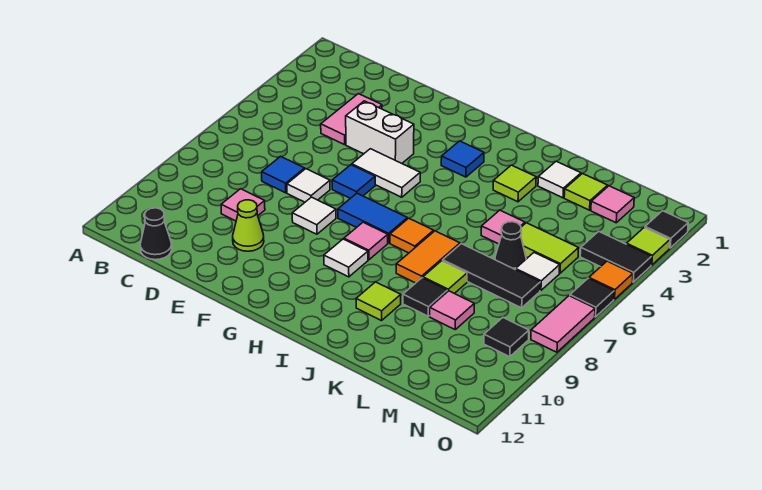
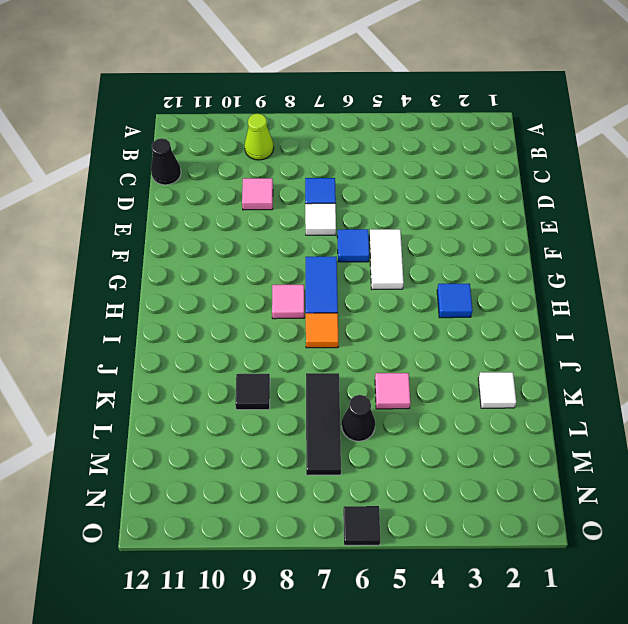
lime cone B9 level 1 -> lime cone E10 level 1
none -> pink tile D3:D4 level 1
none -> white brick E4:F4 level 1
none -> white tile F8 level 1
none -> white tile H9 level 1

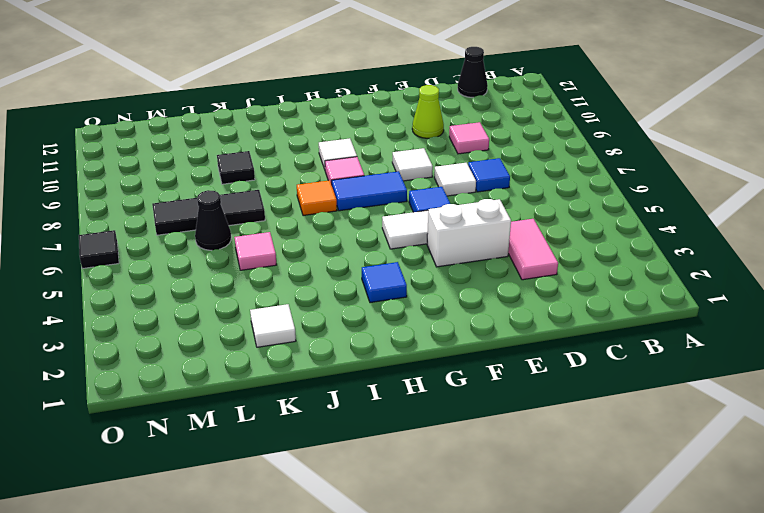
none -> lime tile J3 level 1
none -> orange tile J7:J8 level 1
none -> lime tile J10 level 1
none -> lime tile K8 level 1

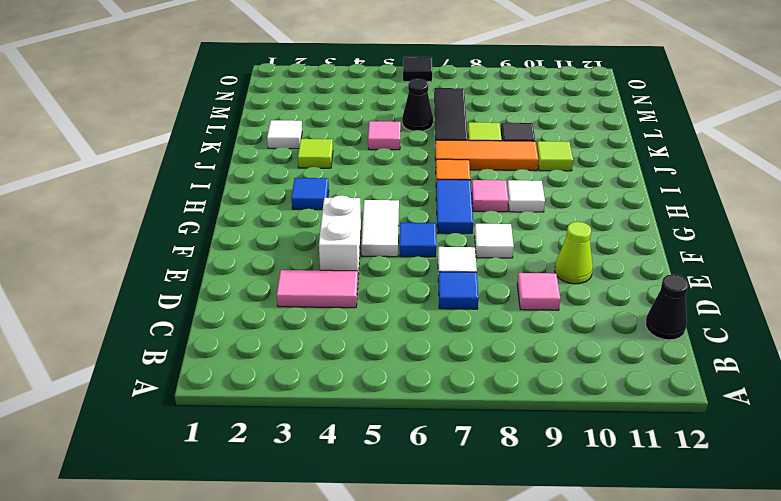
orange tile J7:J9 level 1 -> orange tile J7:J8 level 1
none -> lime tile L2 level 1
none -> lime tile L5:M5 level 1
none -> pink tile L9 level 1
none -> pink tile M2 level 1

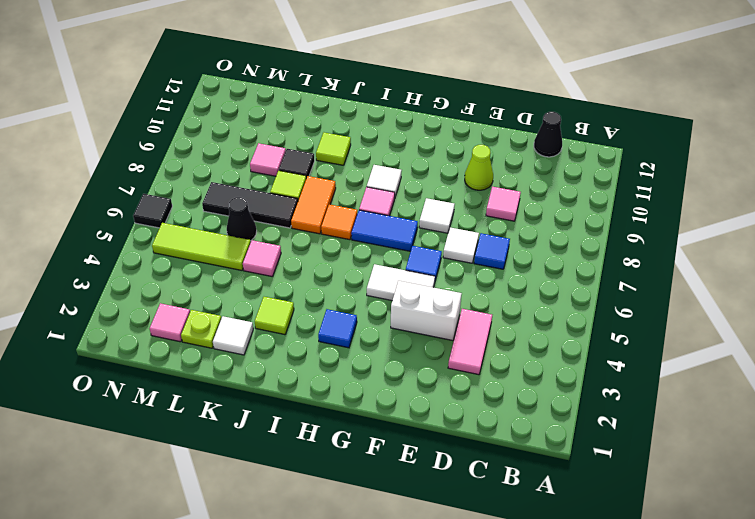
lime plate L2 level 1 -> lime tile L2 level 1
lime tile L5:N5 level 1 -> lime tile L5:M5 level 1
none -> white tile M6 level 1
none -> black tile N4:O4 level 1
none -> black tile N9 level 1
none -> black tile O2 level 1

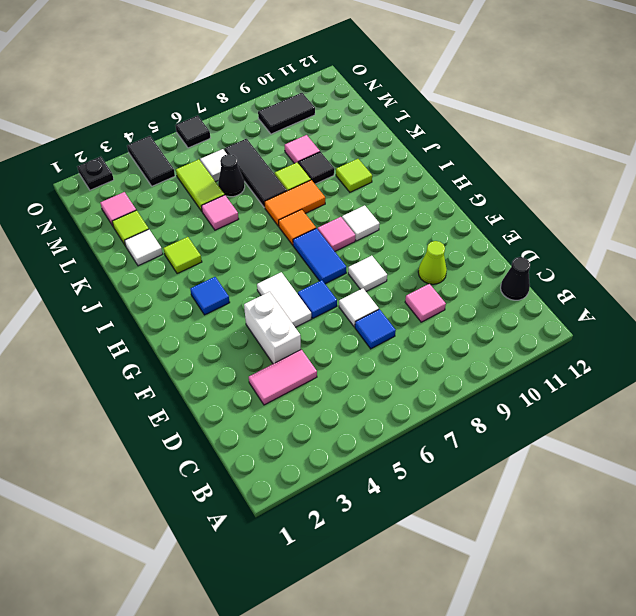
black tile N9:N10 level 1 -> black tile N9 level 1
black plate O2 level 1 -> black tile O2 level 1
none -> lime tile O3 level 1
none -> orange tile O5 level 1
none -> pink tile O7:O8 level 1

